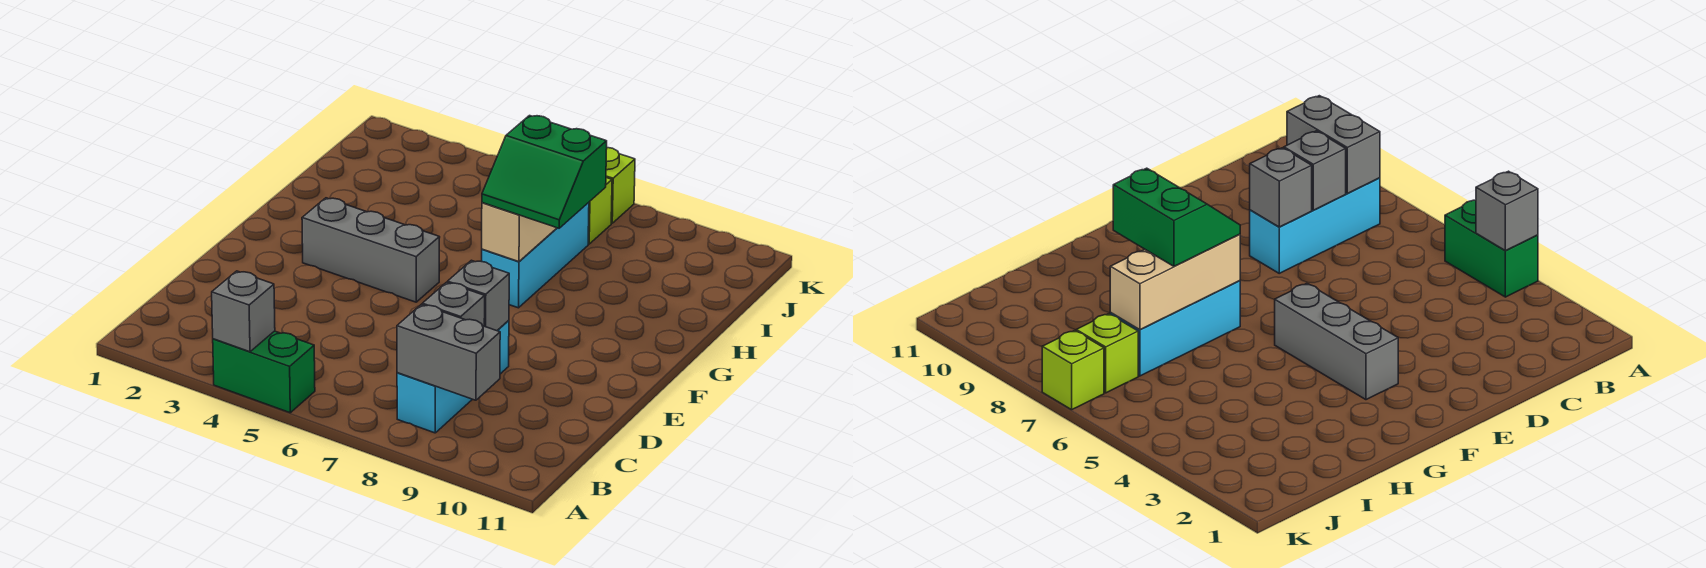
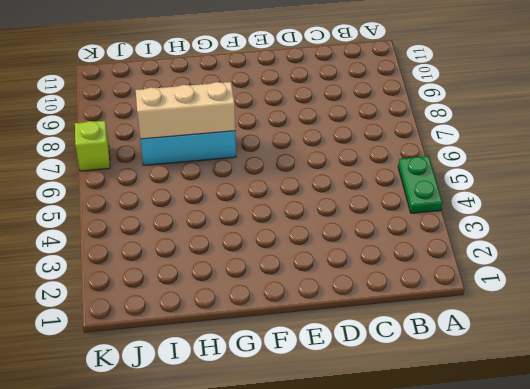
green plate A4:A5 level 1 -> green brick A4:A5 level 1
none -> cyan brick B8:D8 level 1
none -> grey brick F3:F5 level 1
none -> lime brick J7 level 1

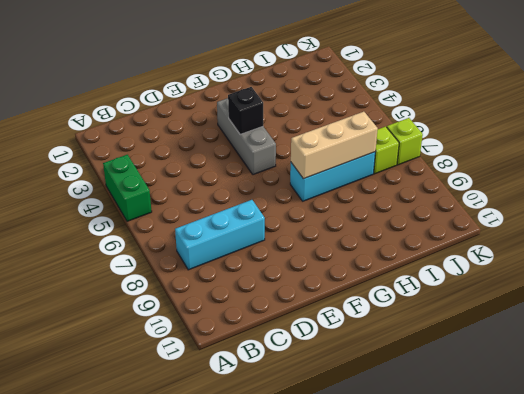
black brick F4 level 2 -> none
none -> grey brick A4 level 2
none -> grey brick B8:B9 level 2
none -> grey brick C8 level 2

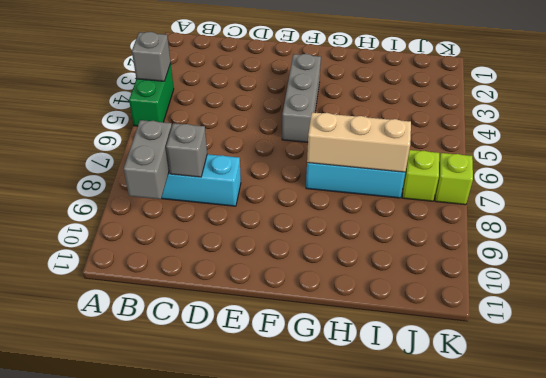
none -> grey brick D8 level 2
none -> green slope G7:H8 level 3 top H

